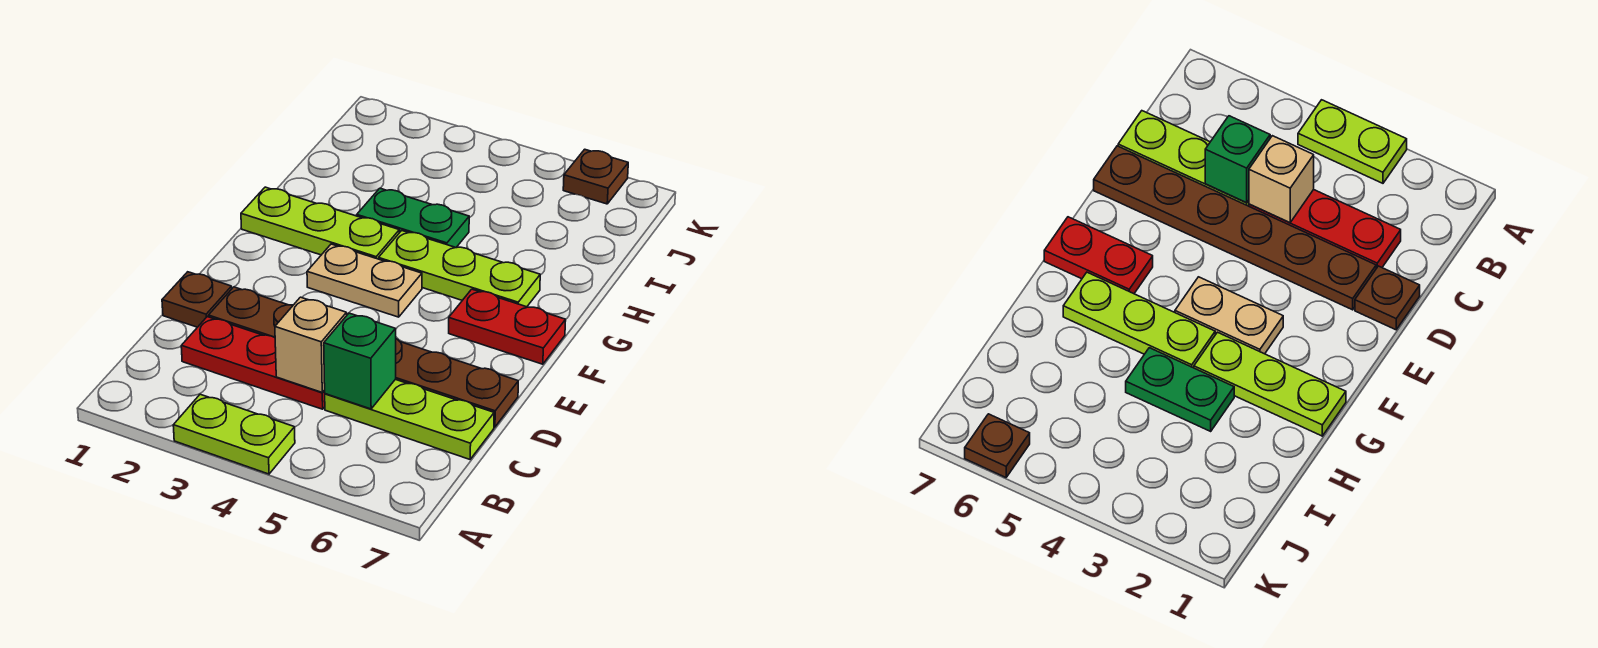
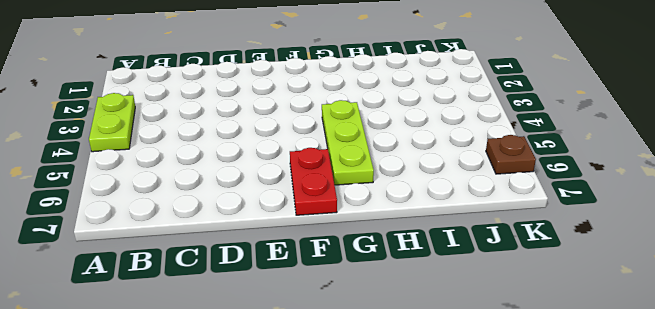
none -> red plate C2:C4 level 1
none -> lime plate C5:C7 level 1
none -> brown plate D1 level 1

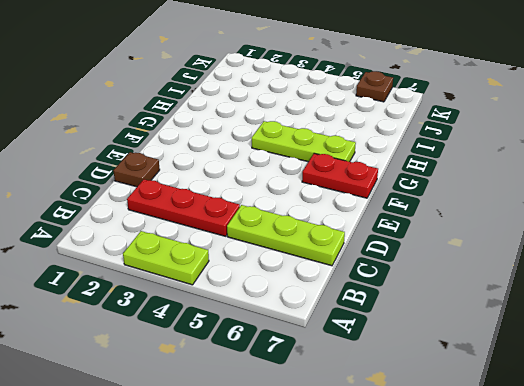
none -> brown plate D2:D7 level 1
none -> tan plate F3:F4 level 1
none -> lime plate G1:G3 level 1

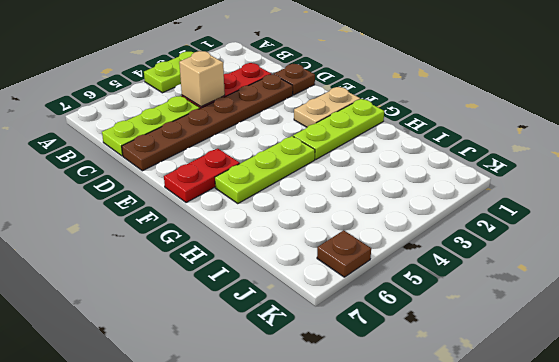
tan plate F1:F2 level 1 -> tan plate F3:F4 level 1
none -> green plate H3:H4 level 1
none -> green brick C5 level 2

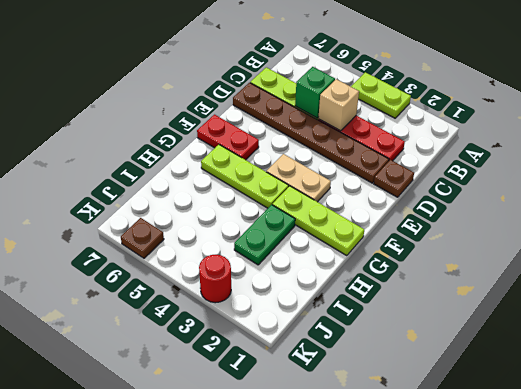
green plate H3:I3 level 1 -> green plate H3:H4 level 1
red round brick K3 level 1 -> none

